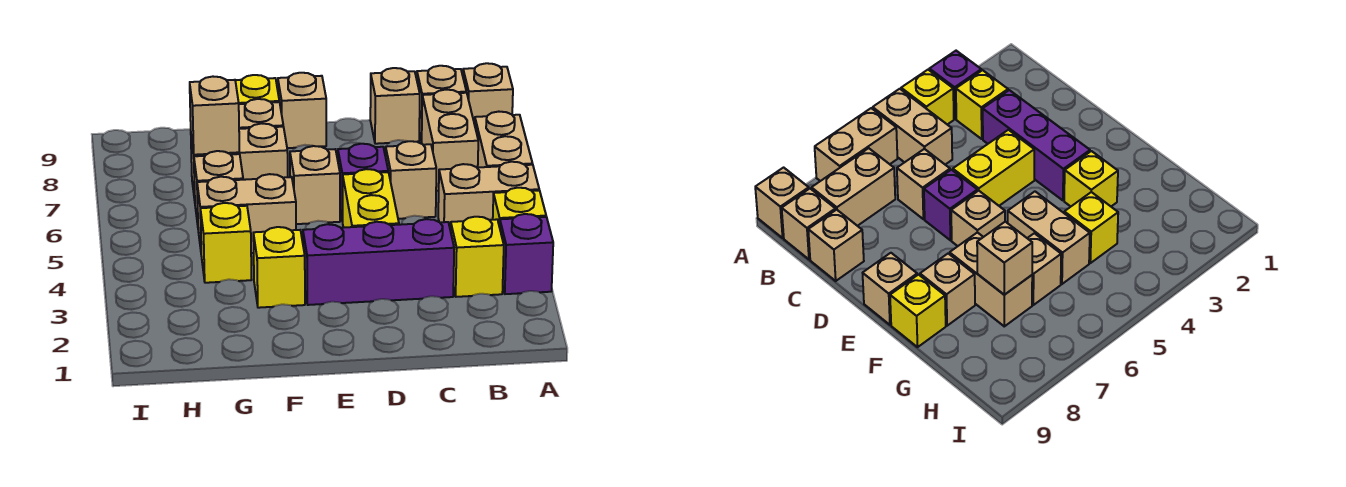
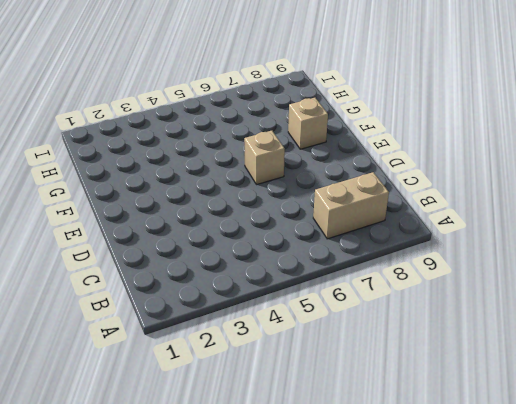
none -> purple brick A3 level 1
none -> yellow brick A4 level 1
none -> tan brick A5:B5 level 1

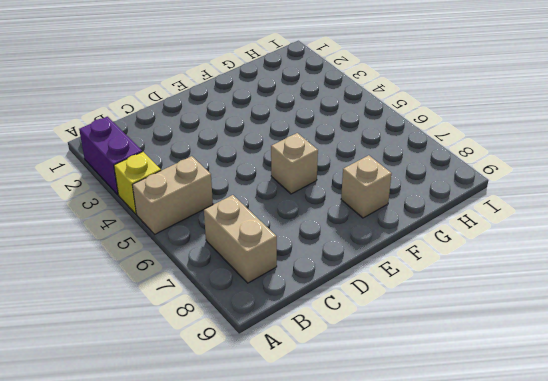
purple brick A2:A3 level 1 -> purple brick A3 level 1
none -> tan brick A6:A7 level 1
none -> tan brick A9 level 1
none -> yellow brick B3 level 1

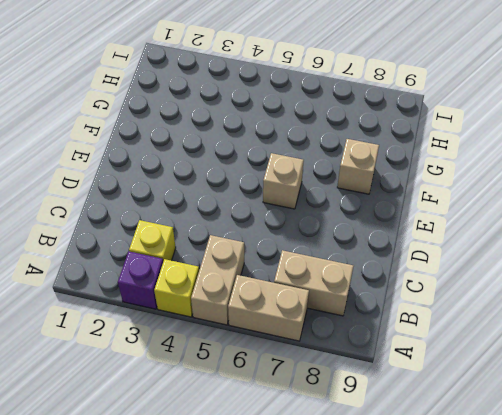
none -> tan brick A9 level 1
none -> tan brick B9 level 1
none -> purple brick C3:E3 level 1

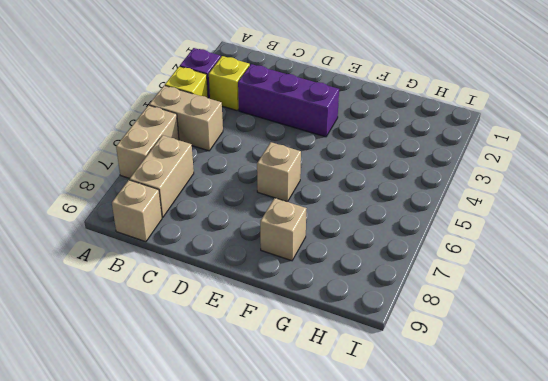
none -> tan brick A9 level 1
none -> tan brick C6 level 1
none -> tan brick C9 level 1

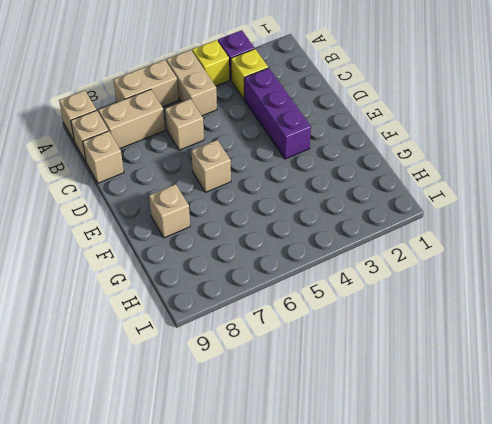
none -> yellow brick D4:D5 level 1
none -> purple brick D6 level 1
none -> tan brick E9 level 1

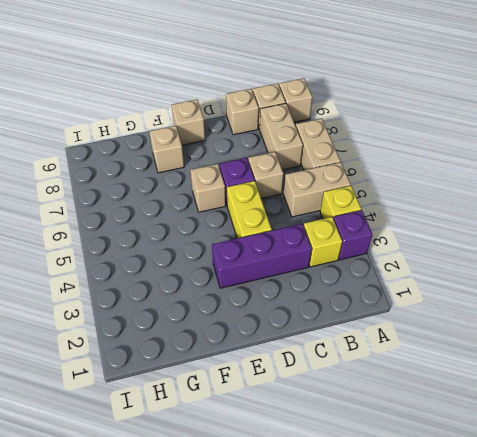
none -> yellow brick F3 level 1
none -> tan brick F5:G5 level 1
none -> tan brick F7:G7 level 1

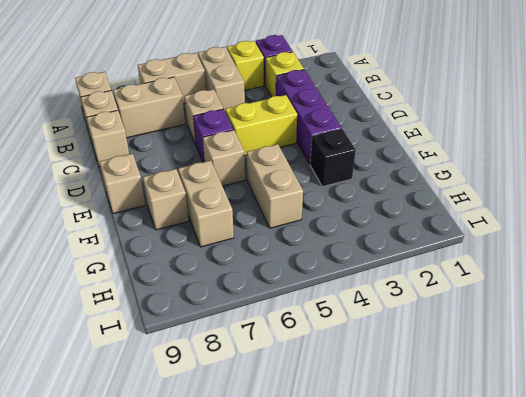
black brick F3 level 1 -> yellow brick F3 level 1
none -> yellow brick F9 level 1
none -> yellow brick G4 level 1
none -> tan brick G6 level 1

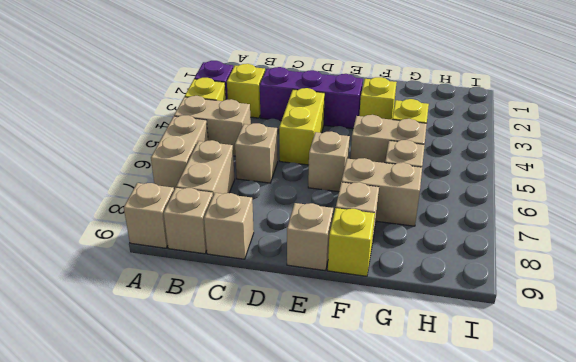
none -> purple brick D6 level 1
none -> tan brick G7 level 2

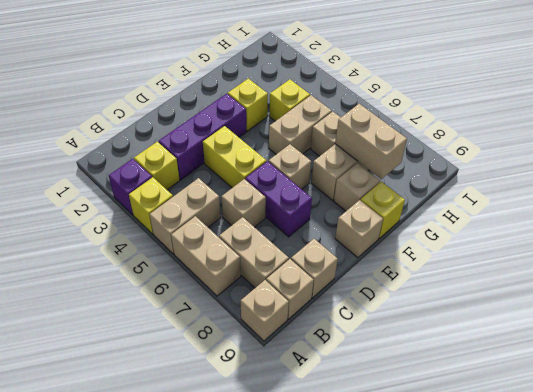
purple brick D6:D7 level 1 -> purple brick D6 level 1
tan brick G7:G8 level 2 -> tan brick G7 level 2

